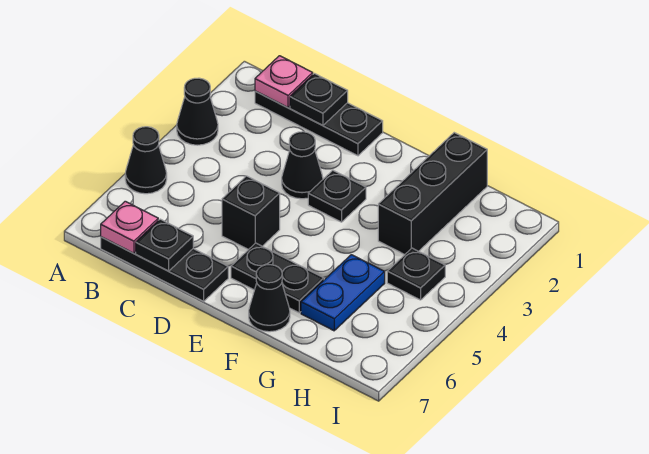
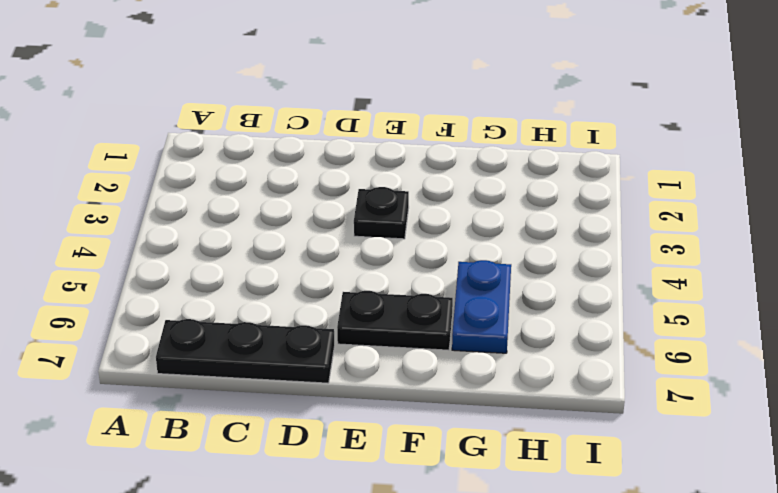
none -> black cone A3 level 1
none -> black cone A5 level 1
none -> black plate B1:D1 level 1

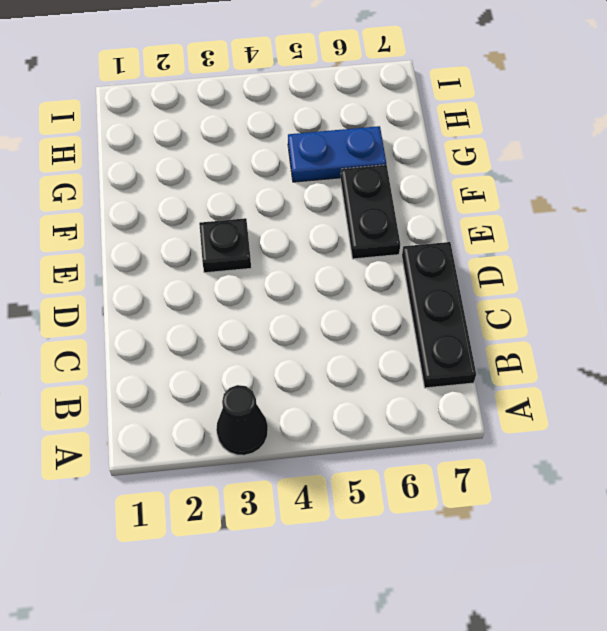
none -> black cone A5 level 1
none -> black plate B1:D1 level 1
none -> black cone D3 level 1

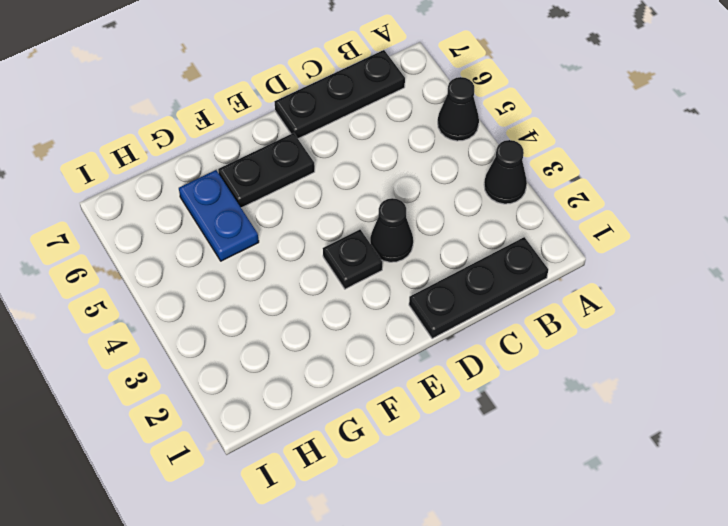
none -> black brick D5 level 1
none -> black cone F7 level 1
none -> black brick G1:G3 level 1

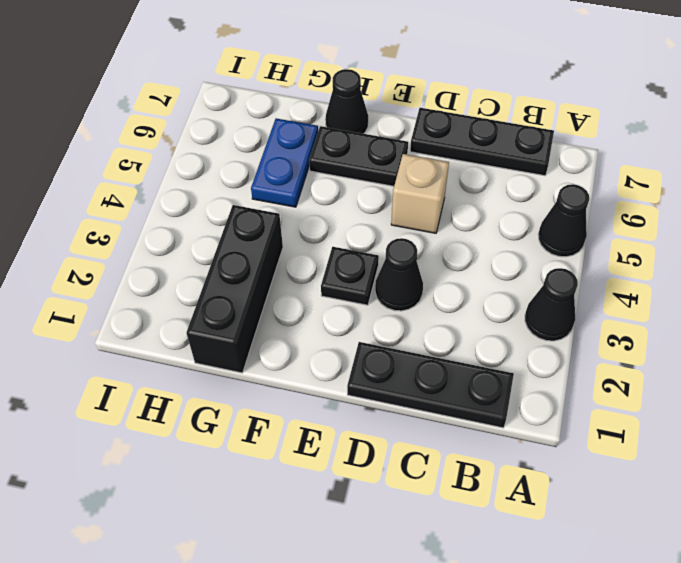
tan brick D5 level 1 -> black brick D5 level 1
none -> black plate H4 level 1
none -> pink plate B1 level 2
none -> pink plate B7 level 2

